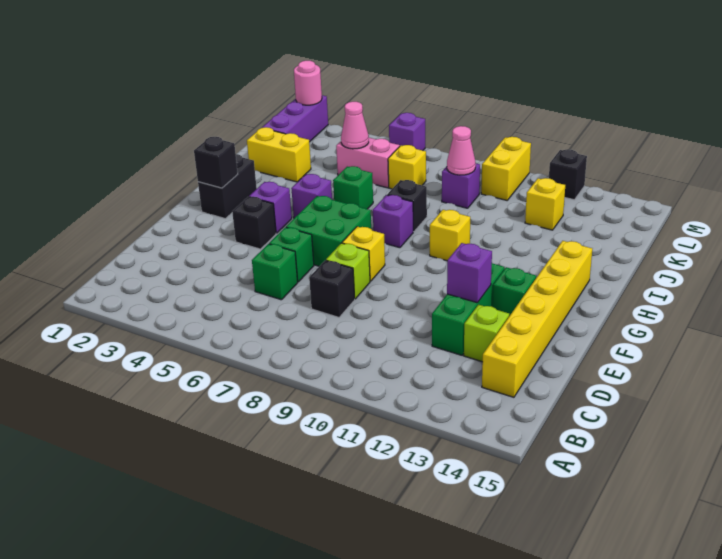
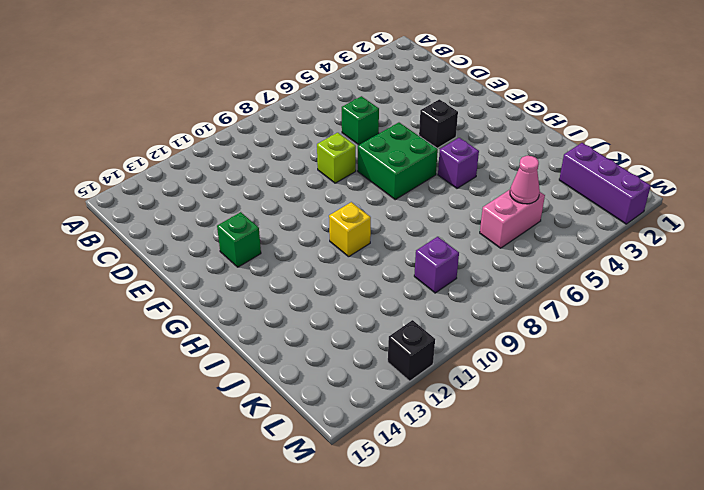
none -> yellow brick C14:H14 level 1
none -> black brick D8 level 1
none -> green brick D12:F12 level 1
none -> lime brick D13 level 1

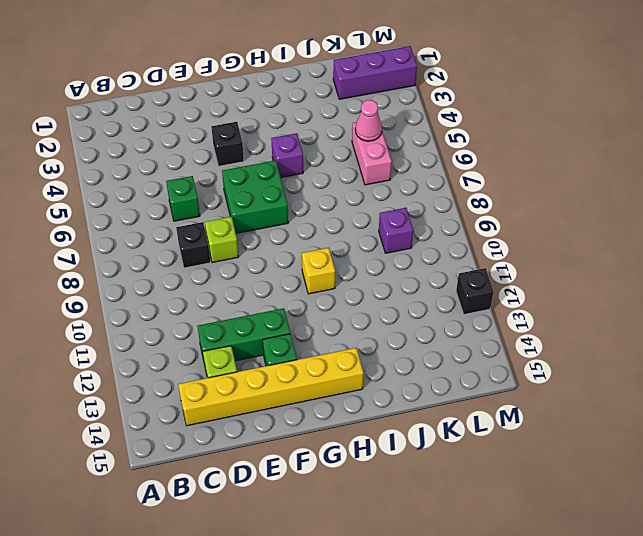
none -> green brick E6 level 1
none -> yellow brick F8 level 1
none -> black brick G2:H2 level 1
none -> purple brick G4 level 1

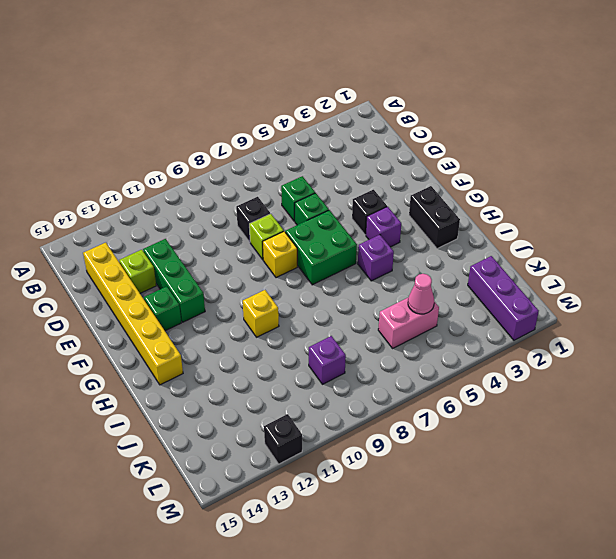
none -> purple brick H8 level 1
none -> green brick I6 level 1
none -> black brick I8 level 1
none -> yellow brick J2:J3 level 1

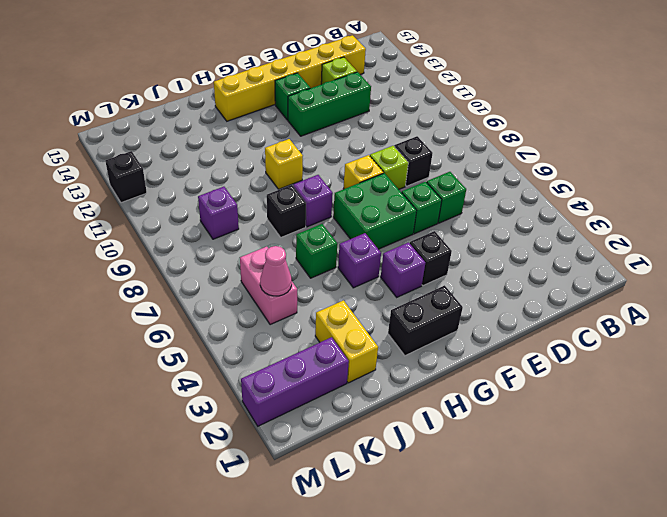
none -> yellow brick K7 level 1
none -> yellow brick K12 level 1
none -> yellow brick L10:M10 level 1
none -> purple brick M6 level 1

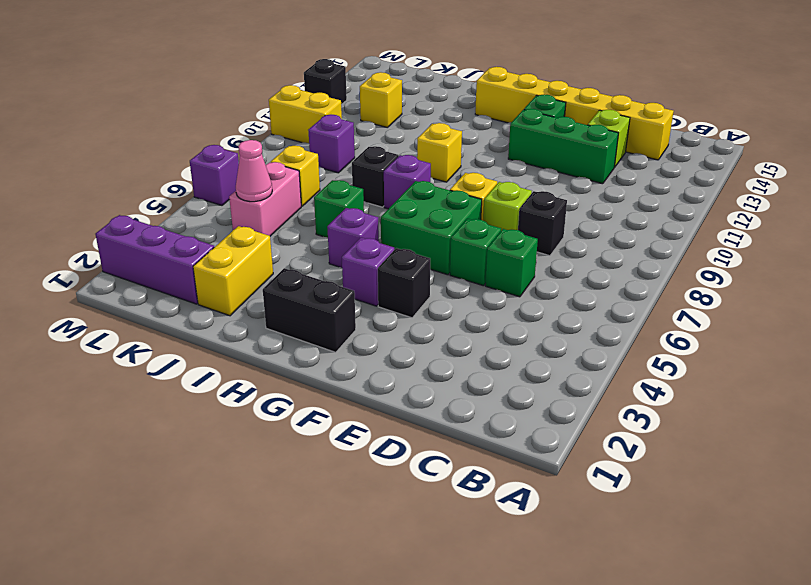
none -> purple brick E12 level 2
none -> black brick G2 level 2
none -> pink cone K9 level 2
none -> pink round brick M2 level 2

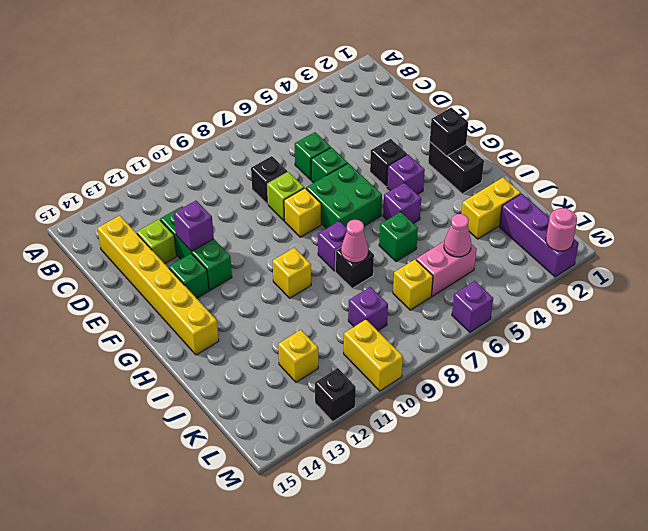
pink cone I8 level 2 -> pink cone K9 level 2

